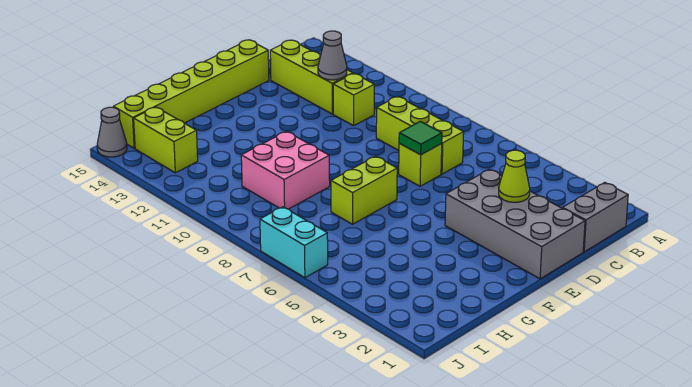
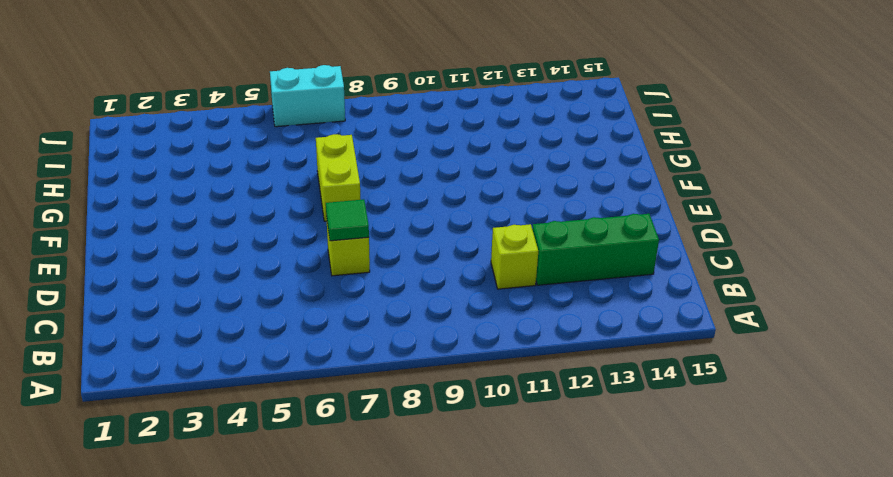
green brick C12:C14 level 1 -> lime brick C12:C14 level 1
none -> grey brick B1:C1 level 1
none -> lime brick C7:C9 level 1
none -> grey brick D1:E4 level 1

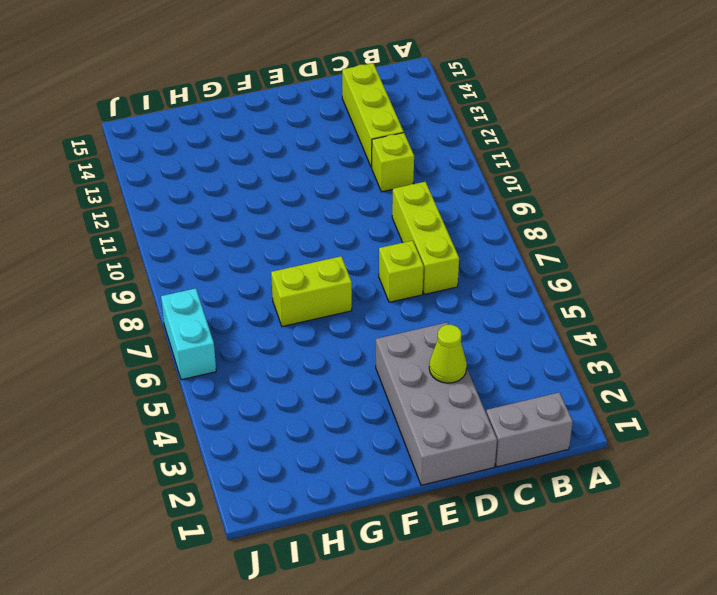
none -> lime brick D15:I15 level 1
none -> pink brick G9:H10 level 1
none -> lime brick I13:I14 level 1

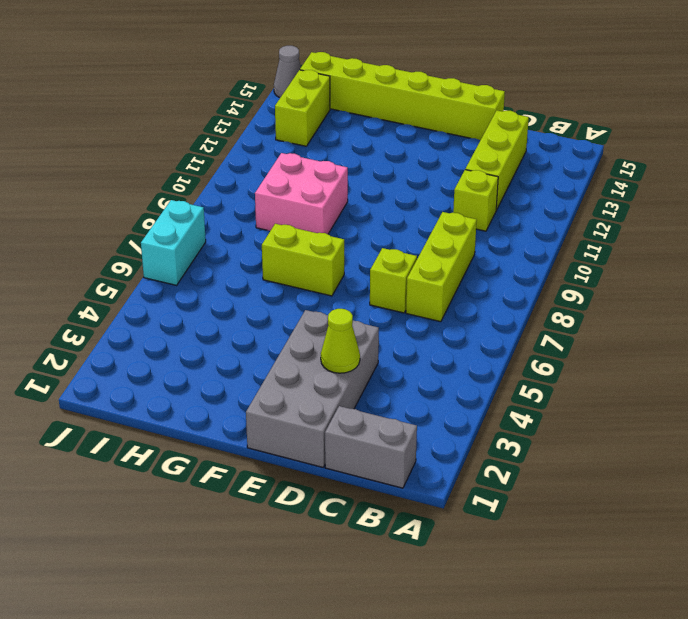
none -> grey cone C12 level 2
none -> green tile D7 level 2

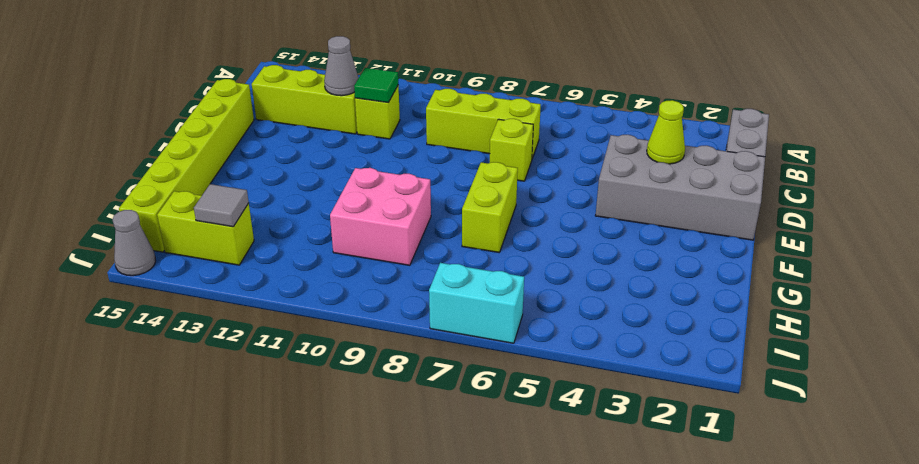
green tile C11 level 2 -> green tile D7 level 2
grey tile I13 level 2 -> none

